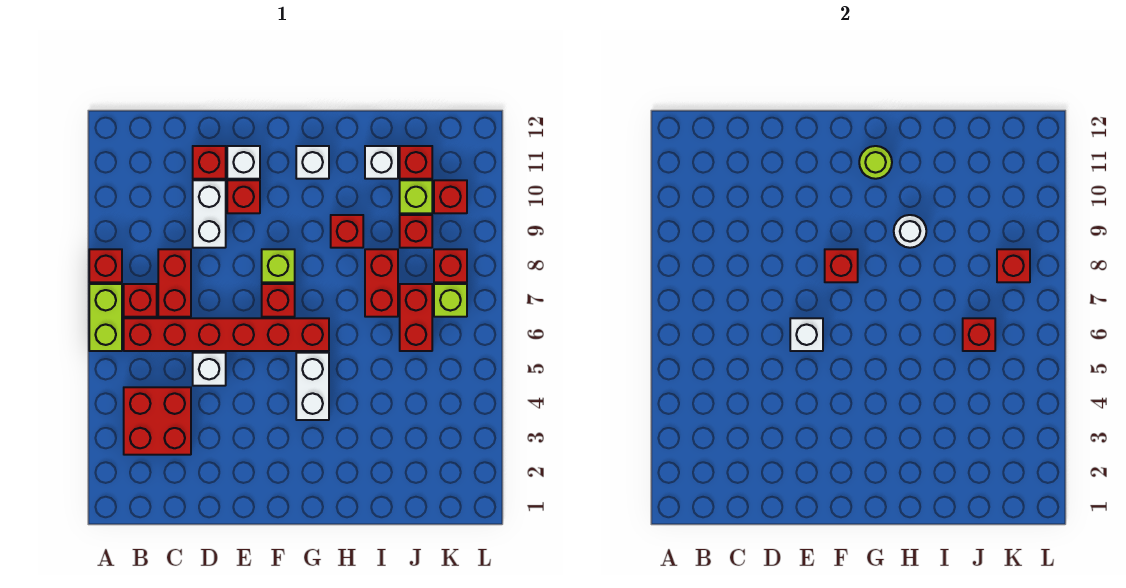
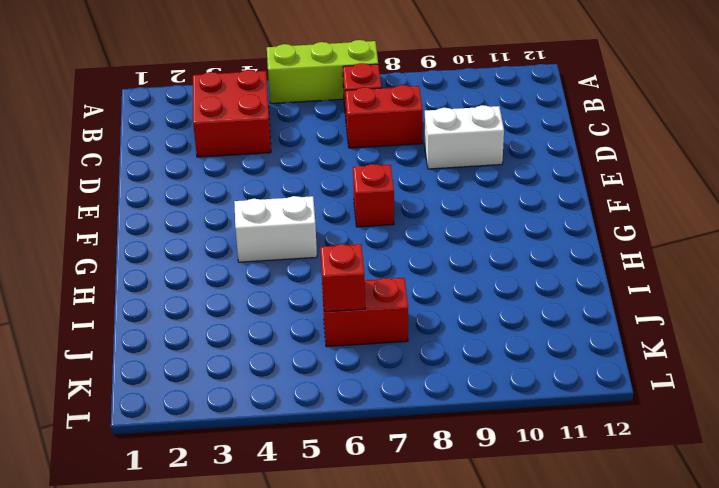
lime brick A5:A7 level 1 -> lime brick A6:A7 level 1
none -> red brick A8 level 1
none -> red brick B6:G6 level 1
none -> white brick D5 level 1
none -> red brick D11 level 1

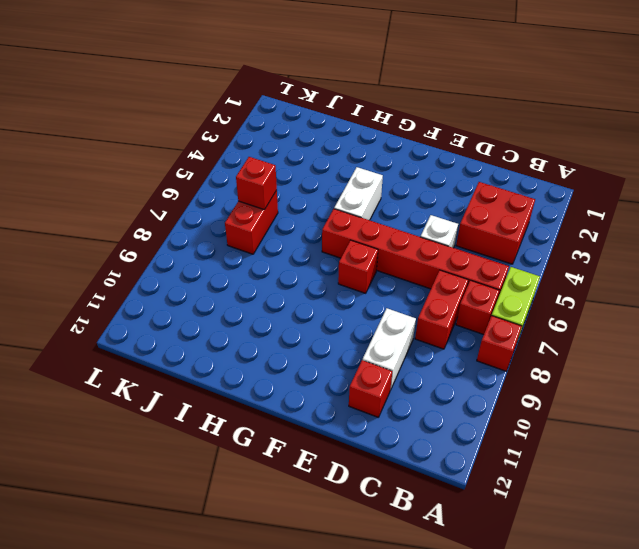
none -> red brick E10 level 1
none -> white brick E11 level 1
none -> lime brick F8 level 1
none -> white brick G11 level 1

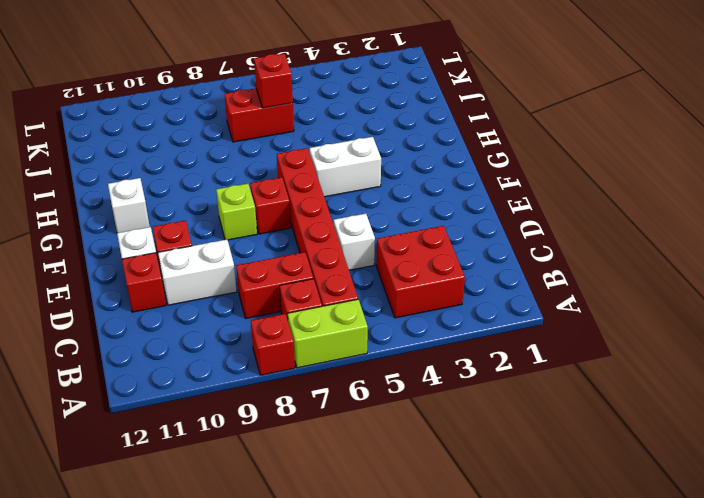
none -> red brick H9 level 1
none -> red brick I7:I8 level 1
none -> white brick I11 level 1
none -> red brick J9 level 1

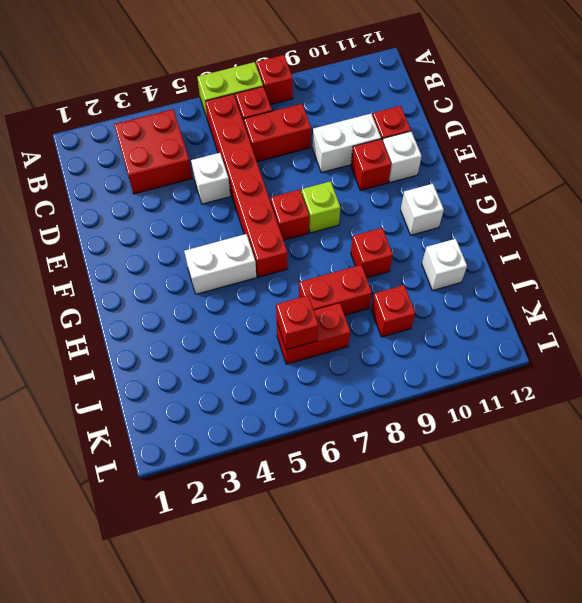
none -> lime brick J10 level 1
none -> red brick J11 level 1
none -> lime brick K7 level 1
none -> red brick K8 level 1

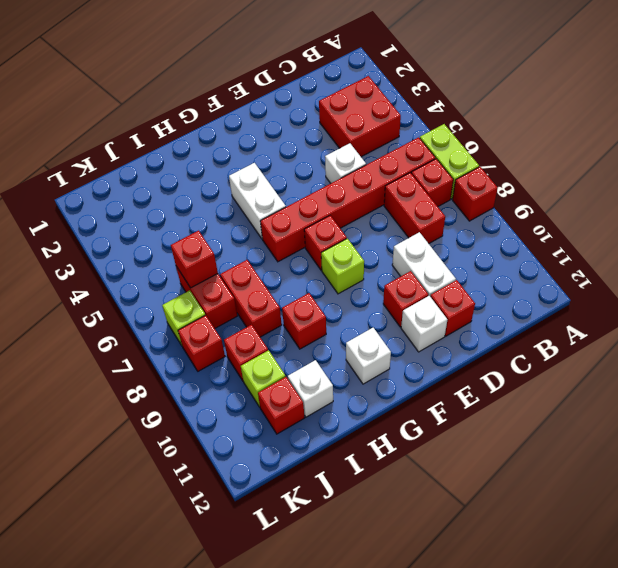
none -> red brick K10 level 1
none -> white brick E6 level 2
none -> red brick F8 level 2
none -> lime round brick G11 level 2

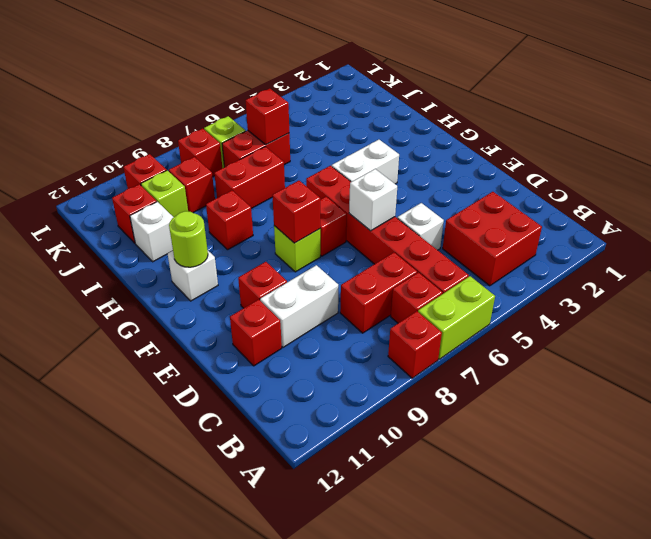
none -> white brick E11 level 1
none -> white round brick H9 level 2
none -> red brick K8 level 2

